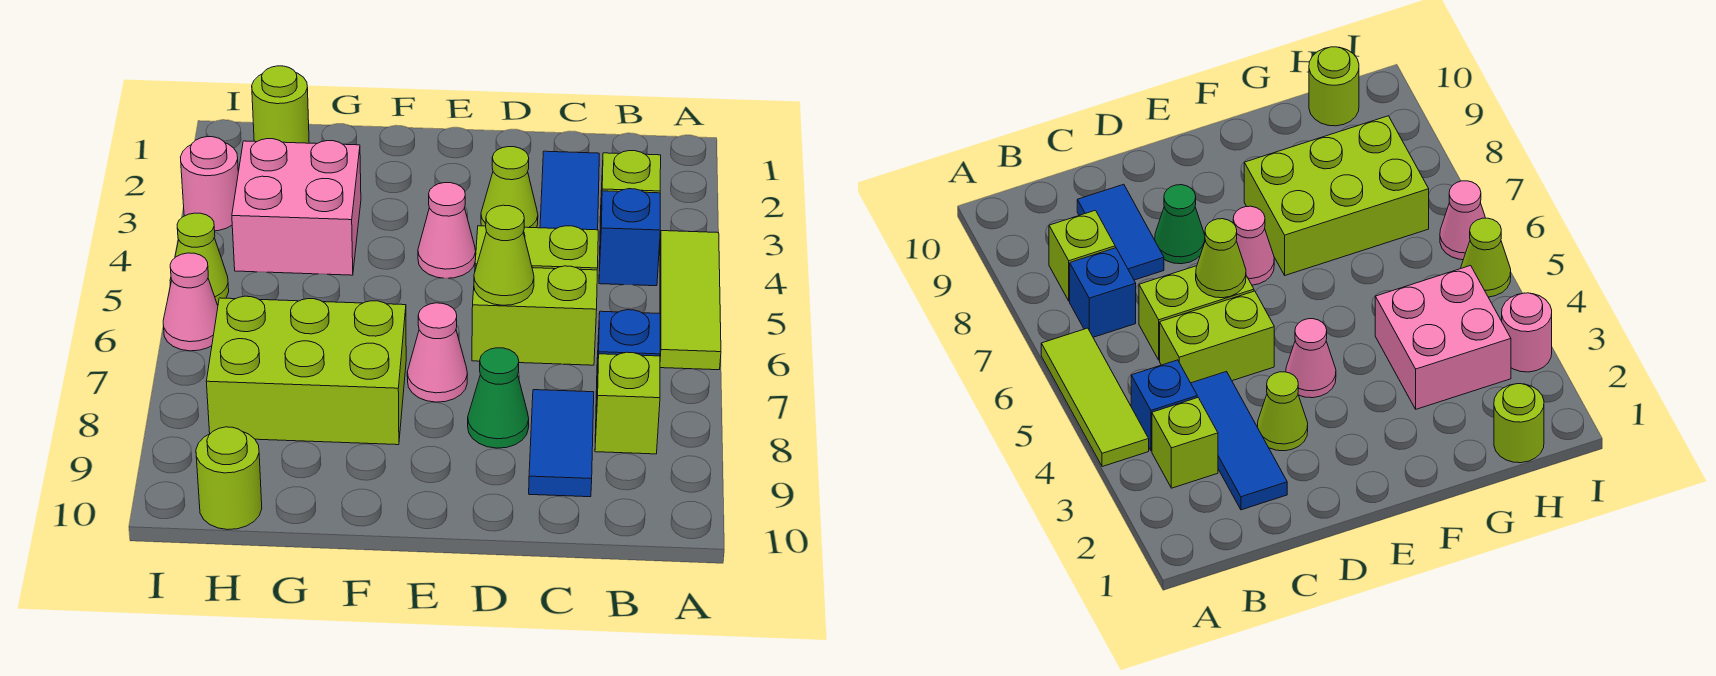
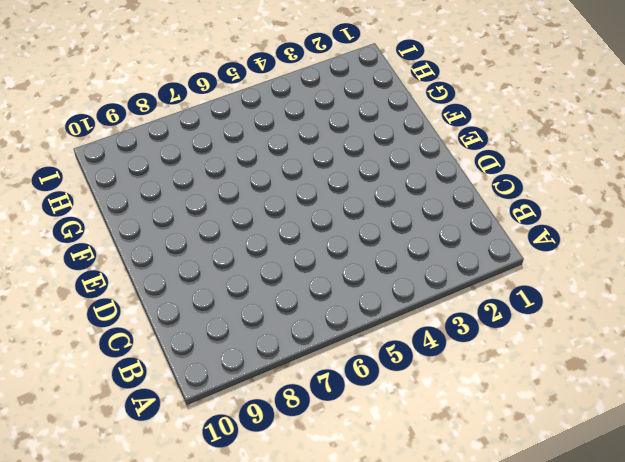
none -> lime tile A4:A6 level 1
none -> lime brick B3 level 1
none -> blue brick B4 level 1

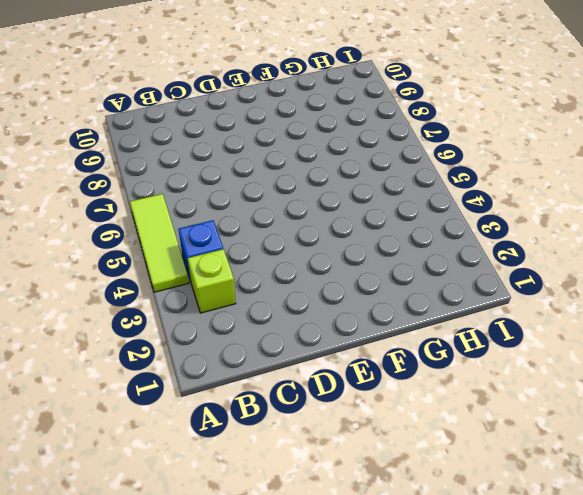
none -> blue brick B7 level 1
none -> lime brick B8 level 1
none -> blue tile C2:C4 level 1

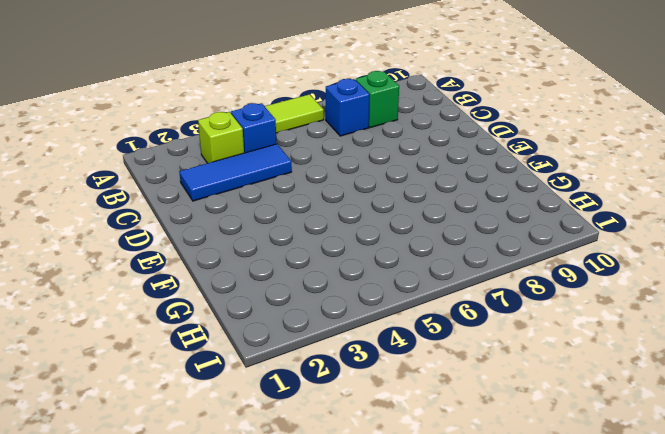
green brick B8 level 1 -> lime brick B8 level 1
none -> lime brick C5:D5 level 1
none -> lime brick C6:D6 level 1
none -> blue tile C8:C9 level 1

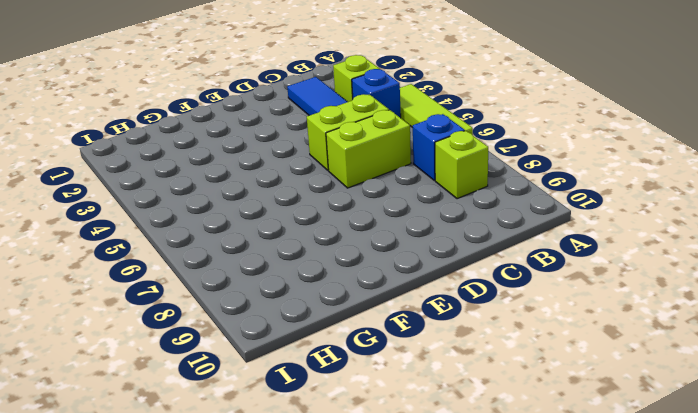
none -> blue tile C8:C9 level 1
none -> lime cone D3 level 1
none -> green cone D8 level 1

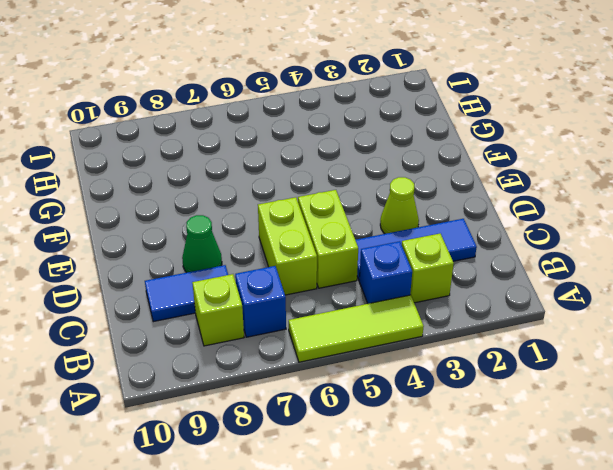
none -> pink cone E4 level 1
none -> pink cone E7 level 1
none -> lime brick F7:H8 level 1

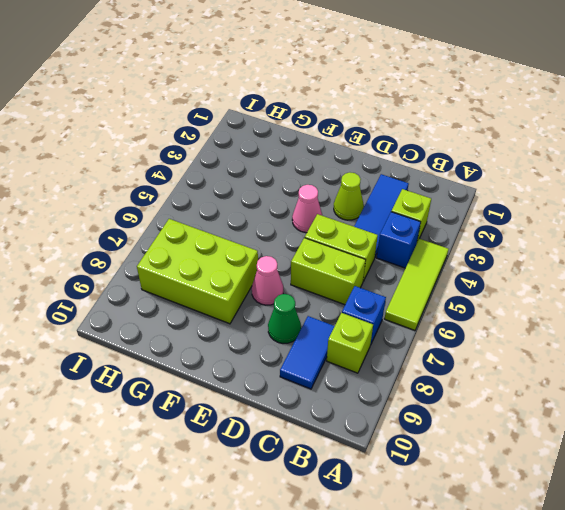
none -> pink brick G3:H4 level 1
none -> lime round brick H1 level 1
none -> lime round brick H10 level 1

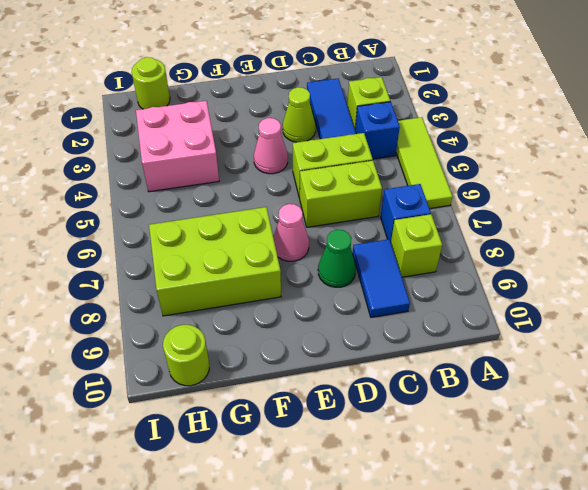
none -> pink round brick I3 level 1
none -> lime cone I5 level 1
none -> pink cone I6 level 1

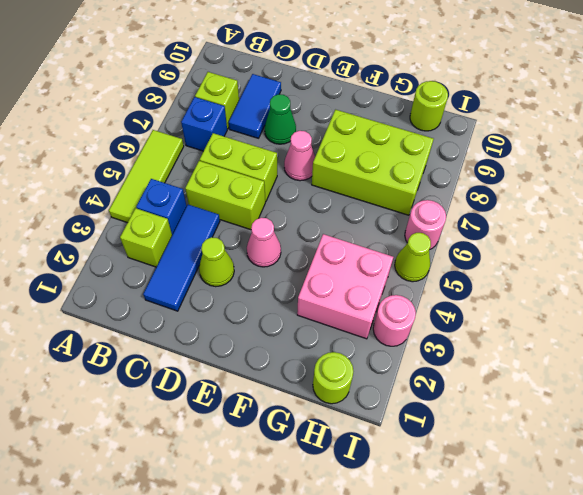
pink round brick I6 level 1 -> pink cone I6 level 1
none -> lime cone D6 level 2

